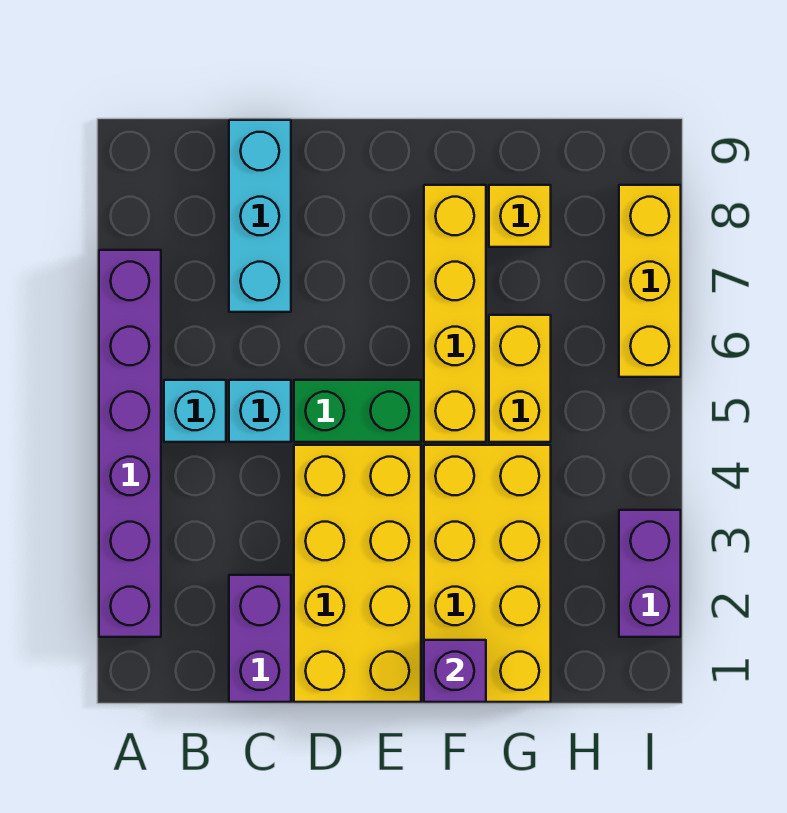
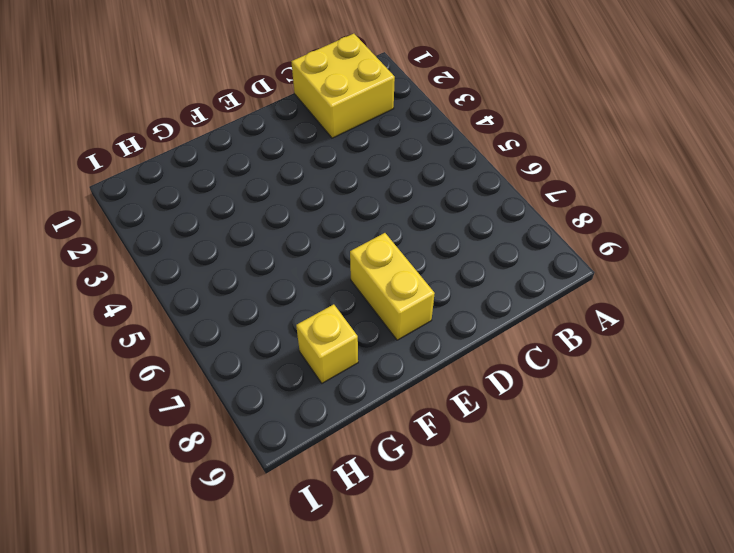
yellow brick B1:C2 level 1 -> purple brick C1:C2 level 1
yellow brick E7:E8 level 1 -> yellow brick G5:G6 level 1
none -> purple brick A2:A7 level 1
none -> cyan brick B5 level 1
none -> cyan brick C5 level 1

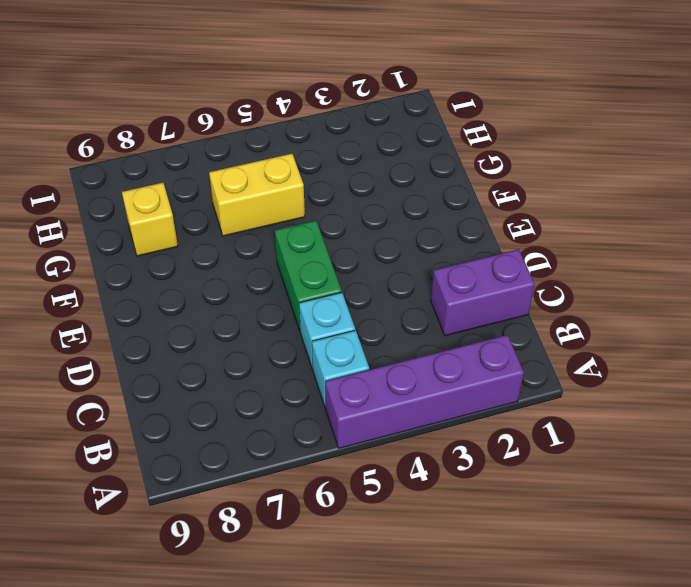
purple brick A2:A5 level 1 -> purple brick A2:A7 level 1
none -> cyan brick C7:C9 level 1
none -> yellow brick D1:E4 level 1
none -> yellow brick F1:G4 level 1

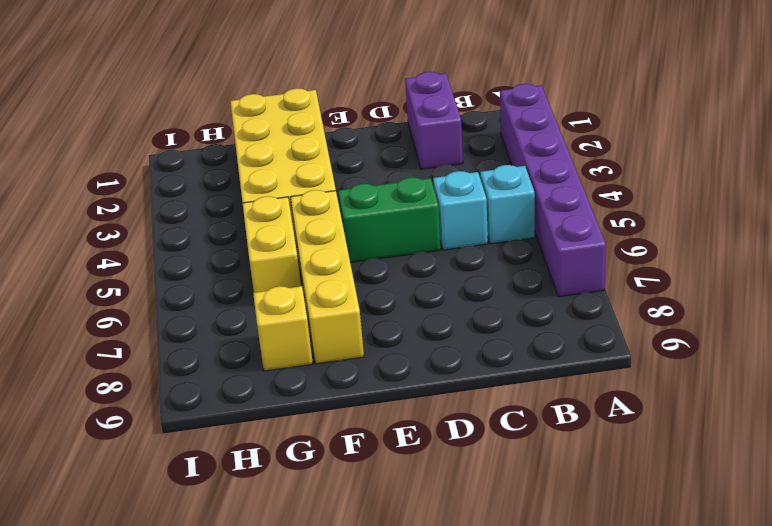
none -> cyan brick C7:C9 level 1
none -> yellow brick D1:E4 level 1
none -> purple brick I2:I3 level 1

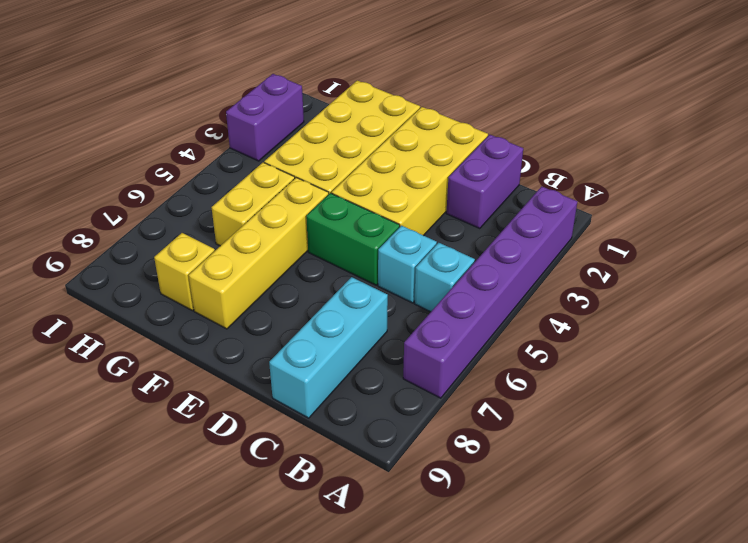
none -> yellow brick I6:I8 level 1
none -> purple brick F1 level 2

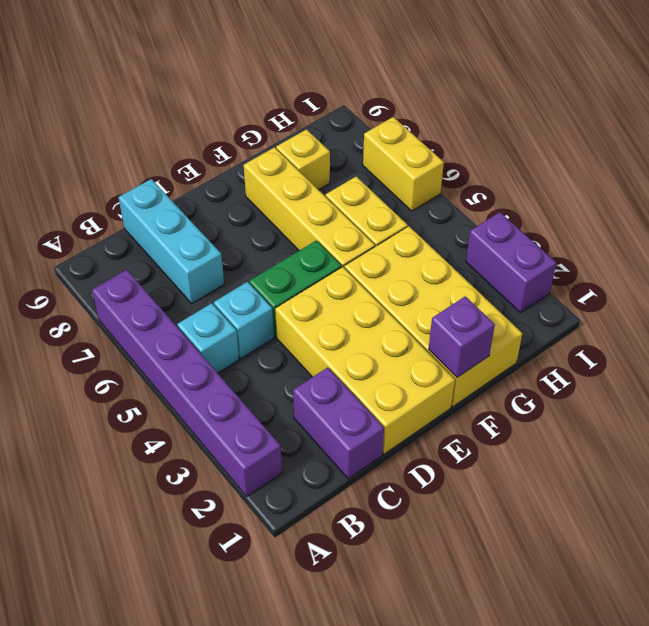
yellow brick I6:I7 level 1 -> yellow brick I6:I8 level 1

